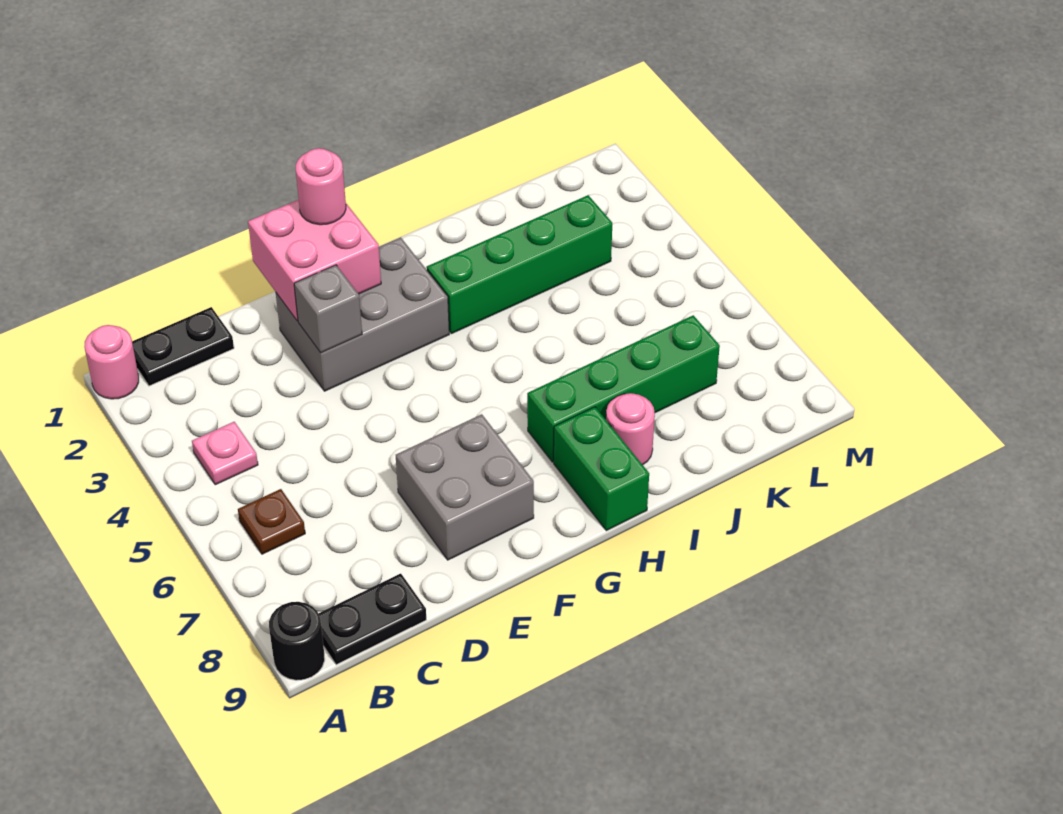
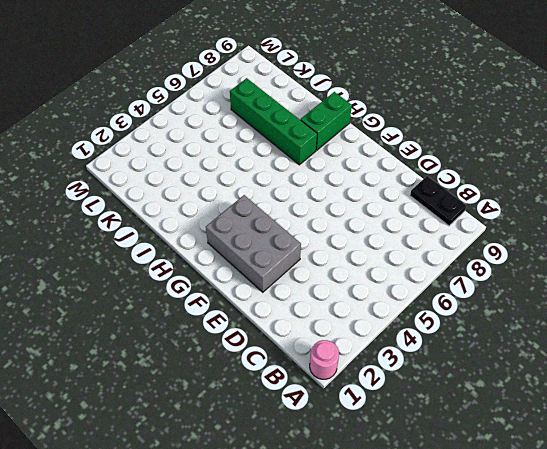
none -> black round brick A9 level 1
none -> black plate B1:C1 level 1
none -> pink plate B4 level 1

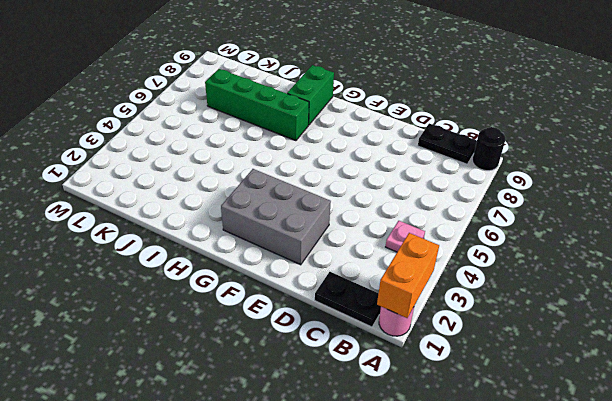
orange brick A1:A2 level 2 -> none
none -> brown plate B6 level 1
none -> grey brick E7:F8 level 1
none -> green brick H3:K3 level 1

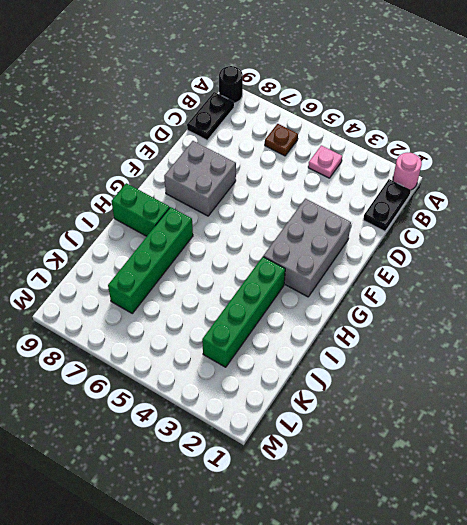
none -> pink round brick I8 level 1
none -> pink brick E1:F2 level 2
none -> grey brick E3 level 2

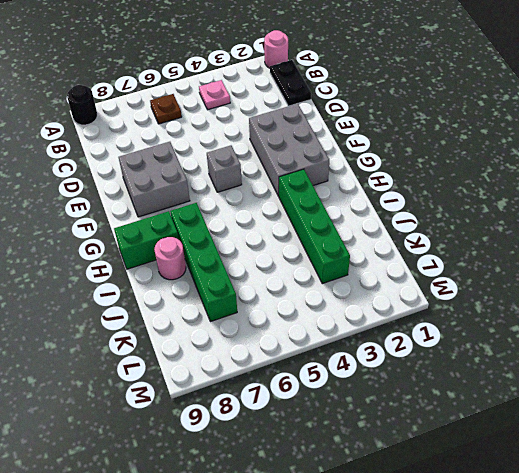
grey brick F5 level 1 -> grey brick E3 level 2
none -> black plate B9:C9 level 1
none -> pink brick E1:F2 level 2
none -> pink round brick F1 level 3

